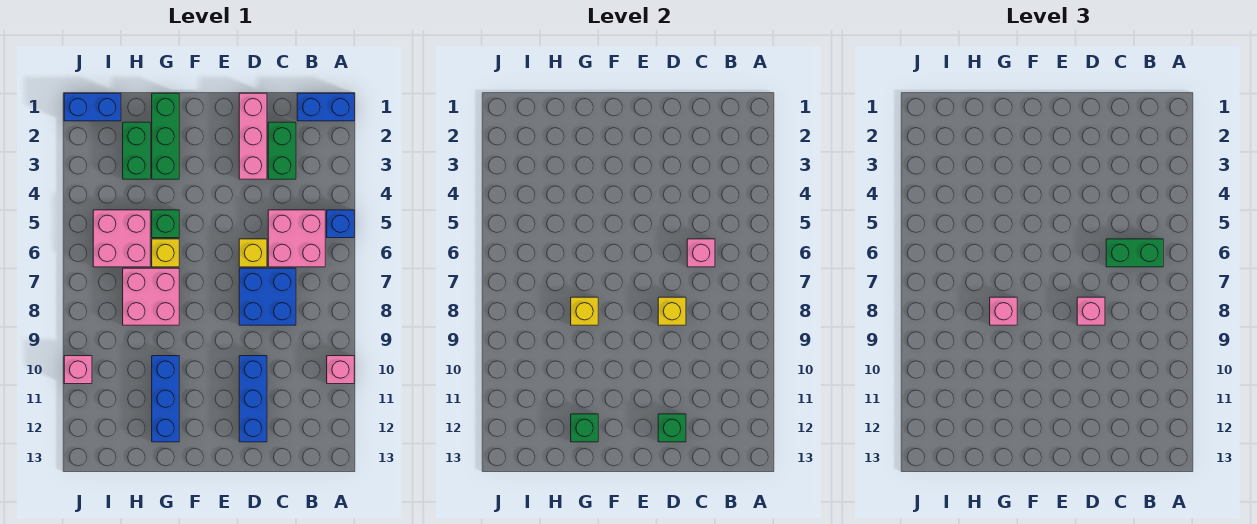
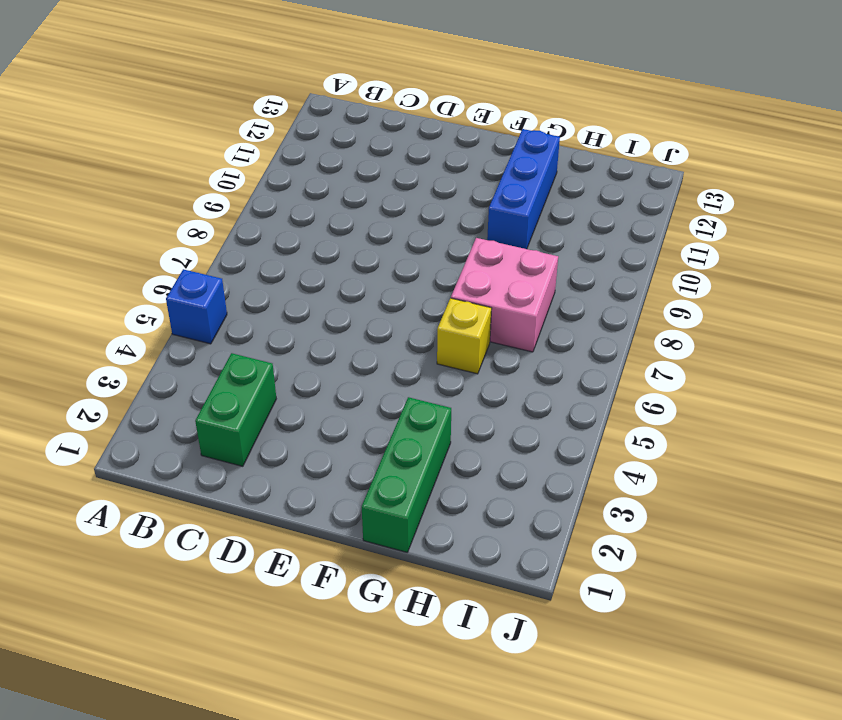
none -> blue brick A1:B1 level 1
none -> pink brick A10 level 1
none -> pink brick B5:C6 level 1

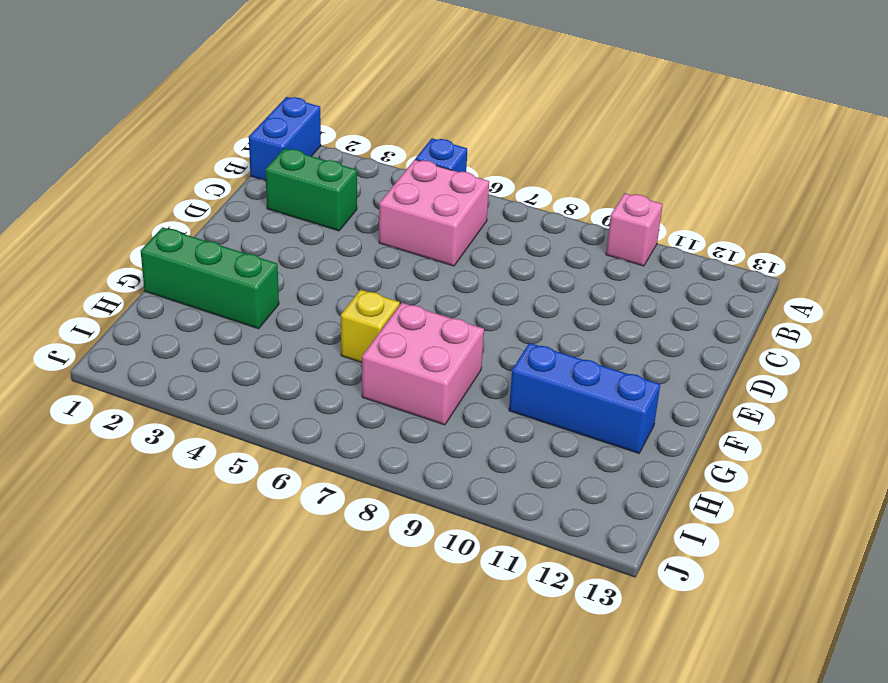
none -> blue brick C7:D8 level 1
none -> pink brick D1:D3 level 1
none -> yellow brick D6 level 1

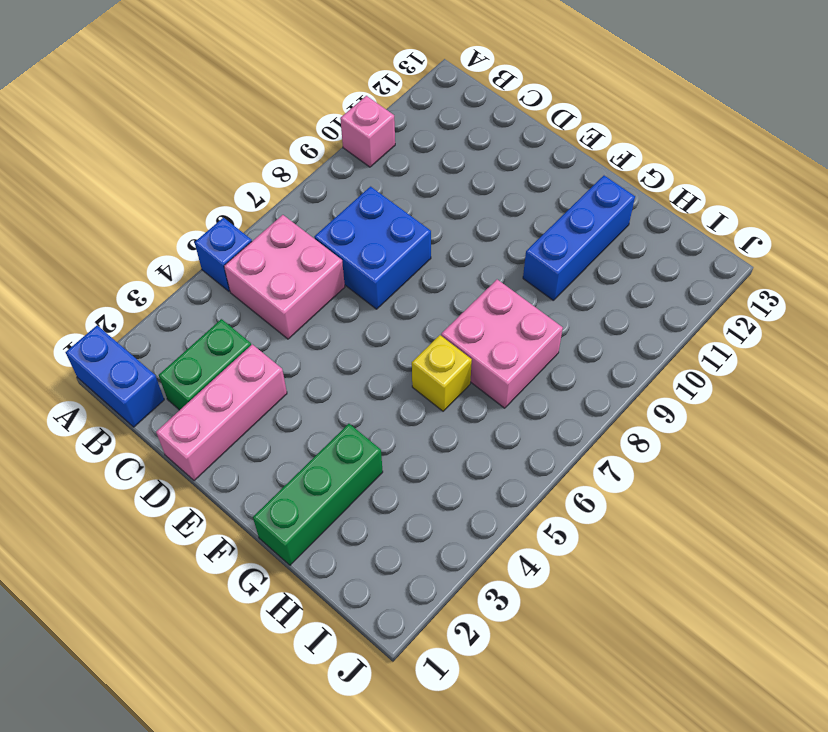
none -> yellow brick D6 level 1
none -> blue brick D10:D12 level 1
none -> green brick G5 level 1

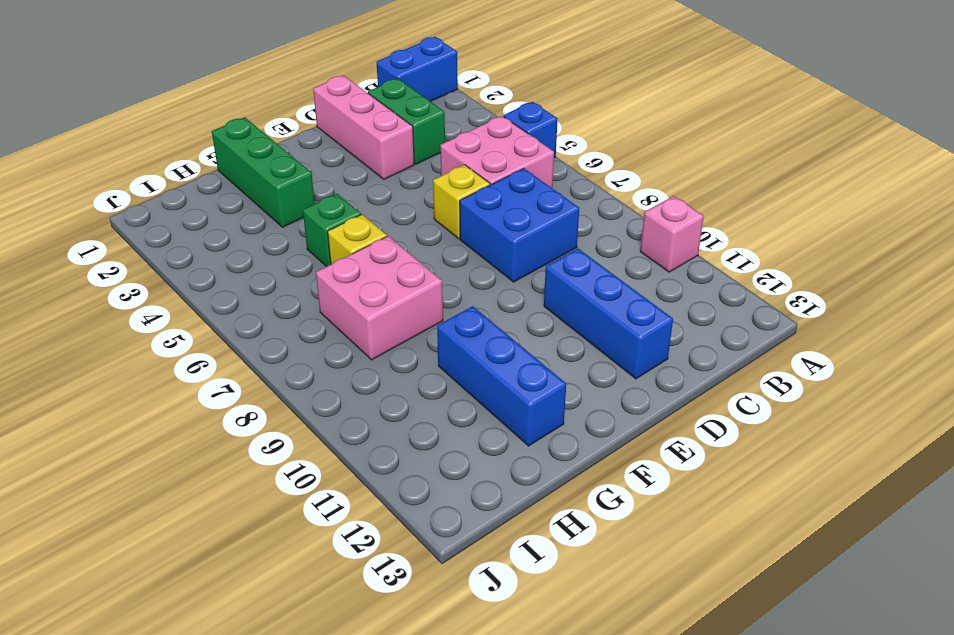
none -> green brick H2:H3 level 1
none -> pink brick H5:I6 level 1
none -> blue brick I1:J1 level 1

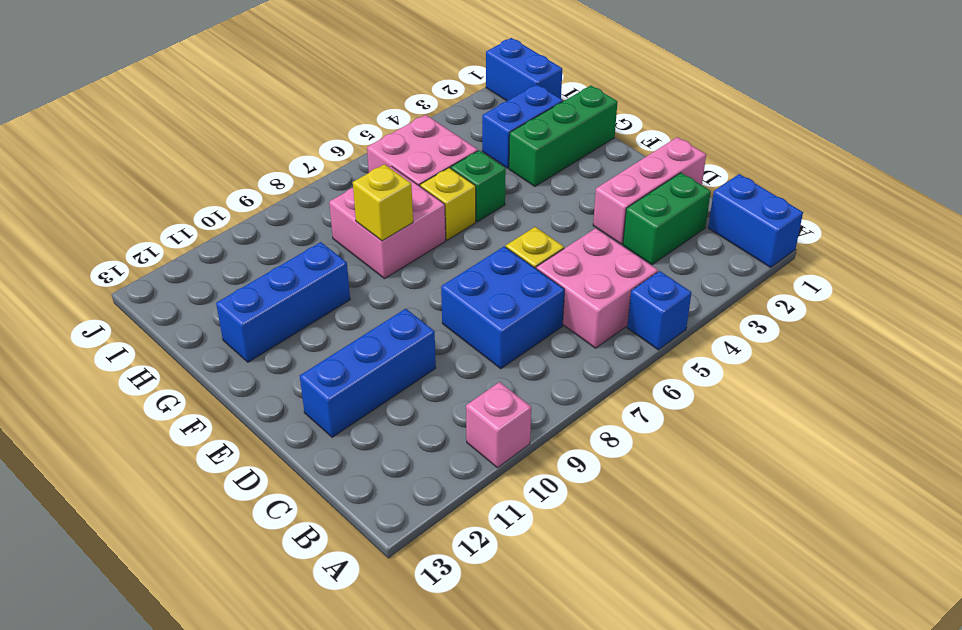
blue brick H2:H3 level 1 -> green brick H2:H3 level 1
none -> pink brick J10 level 1
none -> pink brick C6 level 2
none -> yellow brick D8 level 2

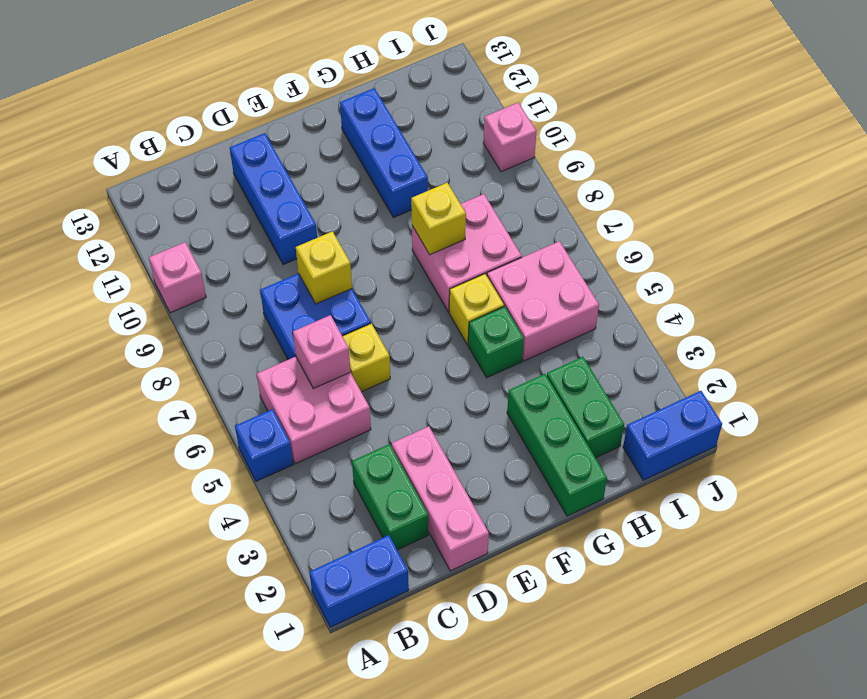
none -> green brick D12 level 2
none -> green brick G12 level 2
none -> green brick B6:C6 level 3

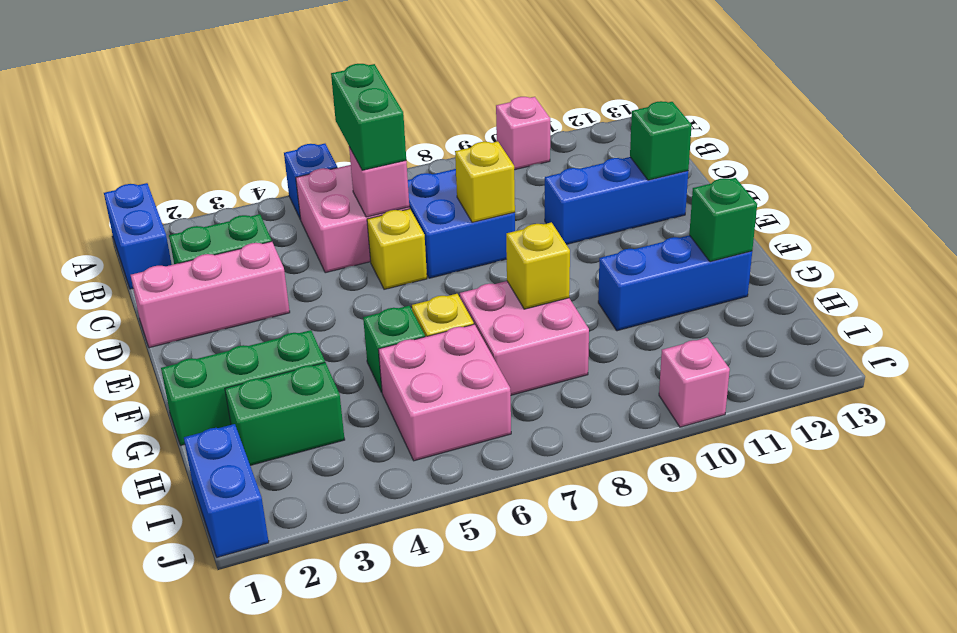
none -> pink brick D8 level 3
none -> pink brick G8 level 3

